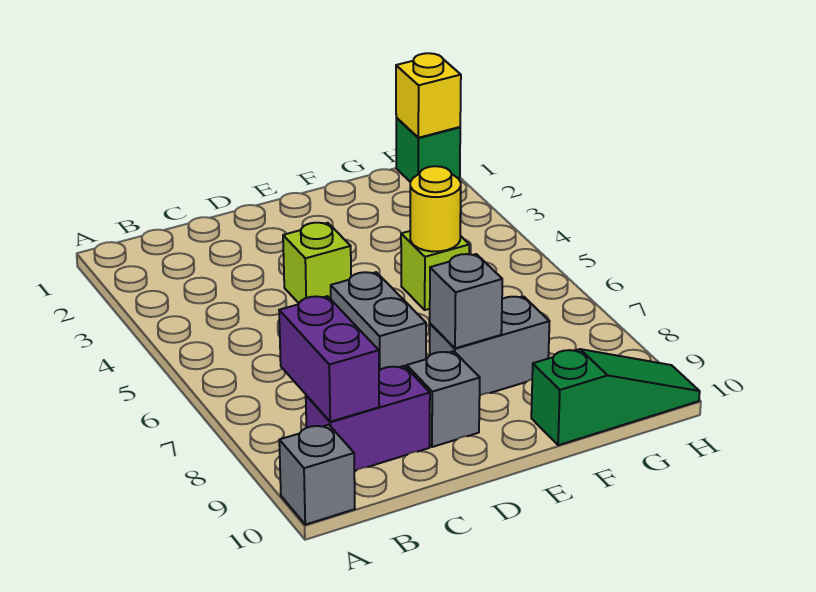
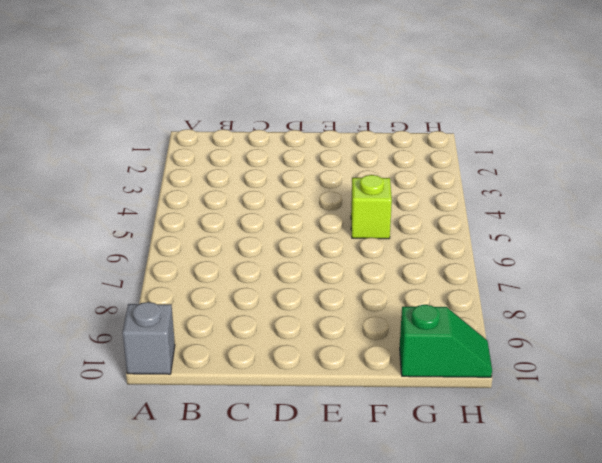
green slope G10:H10 level 1 top G -> green slope F10:H10 level 1 top F
none -> purple brick B9:C9 level 1
none -> lime brick D4 level 1
none -> grey brick D6:D7 level 1

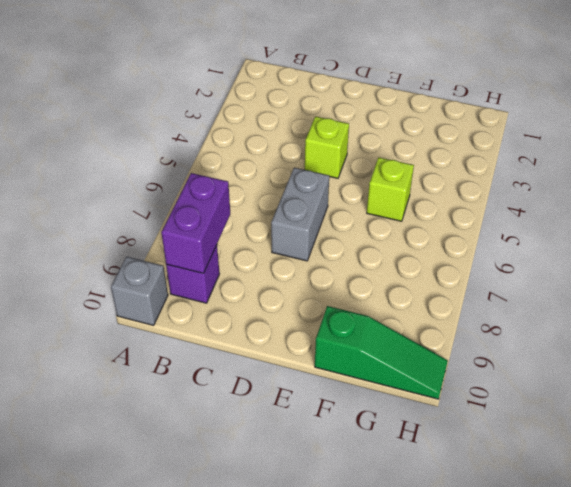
purple brick B9 level 1 -> purple brick B9:C9 level 1
none -> grey brick D9 level 1
none -> grey brick E8:F8 level 1
none -> green brick H1 level 1

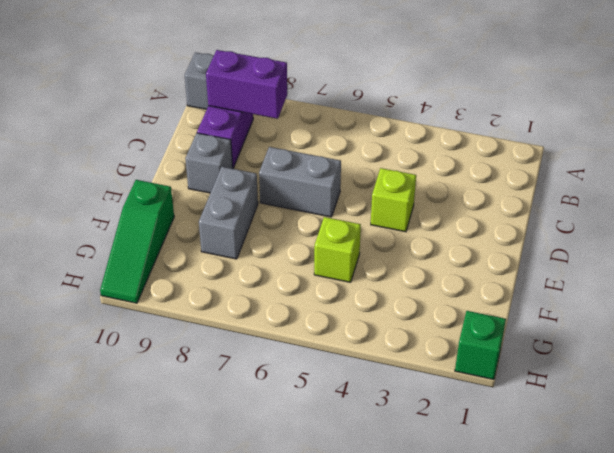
none -> grey brick E8 level 2
none -> yellow round brick F5 level 2
none -> yellow brick H1 level 2

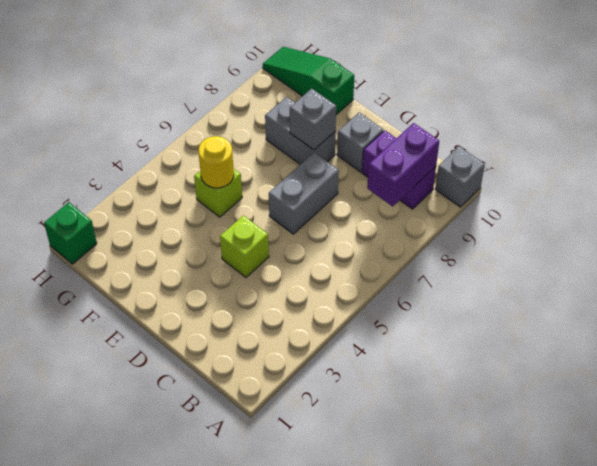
none -> yellow brick H1 level 2

